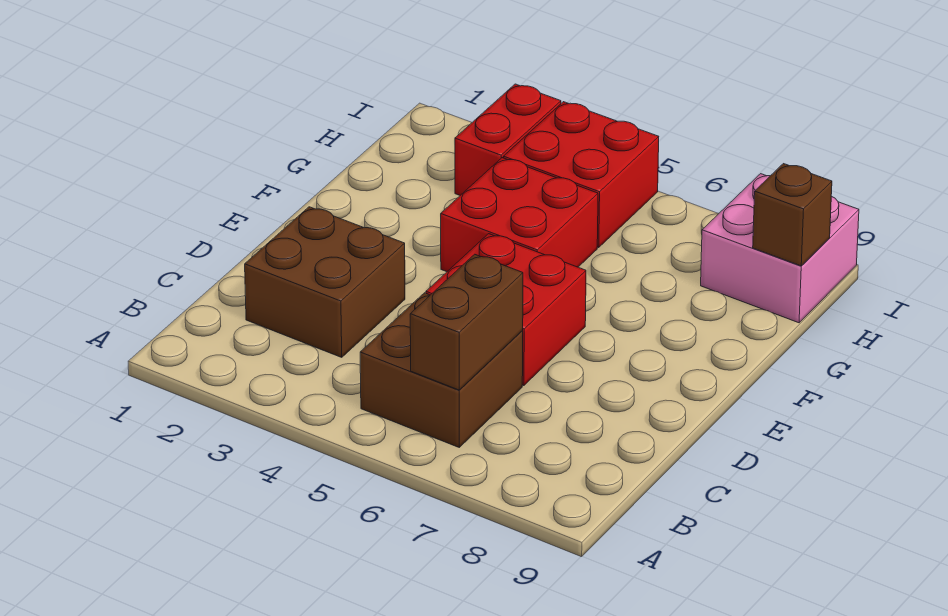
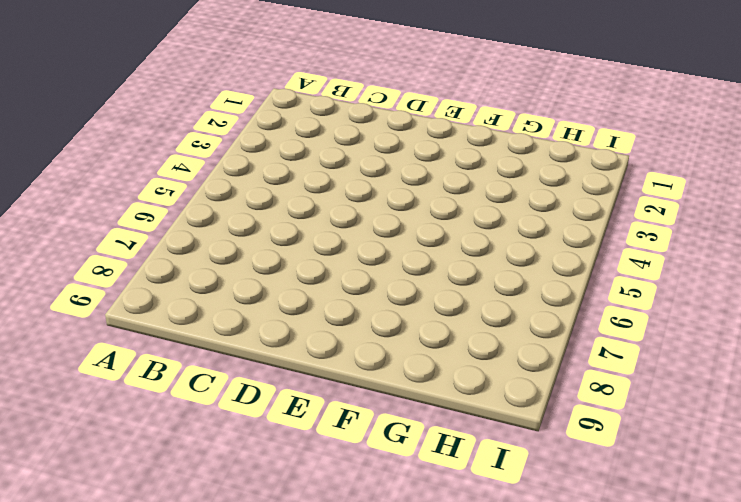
none -> brown brick B5:C6 level 1
none -> brown brick C2:D3 level 1

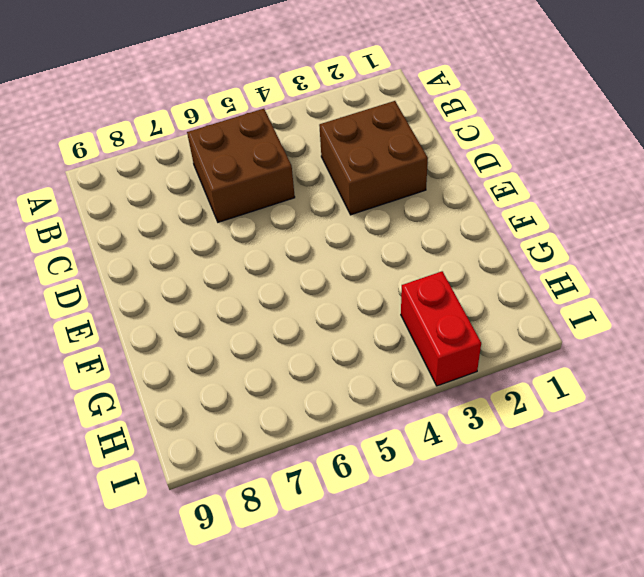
none -> red brick D5:E6 level 1
none -> red brick F4:G5 level 1

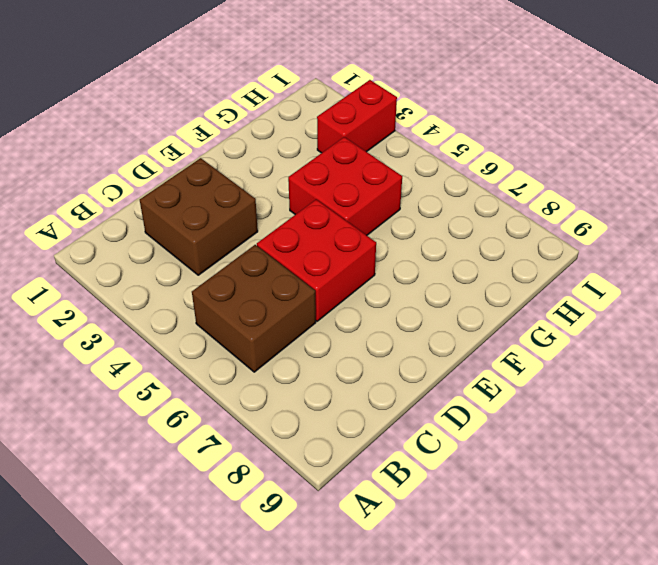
none -> red brick H4:I5 level 1
none -> pink brick H8:I9 level 1

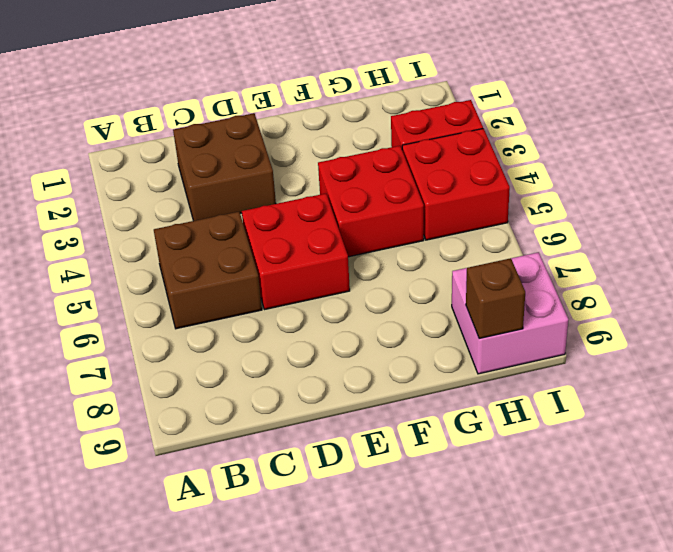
none -> brown brick B6:C6 level 2

